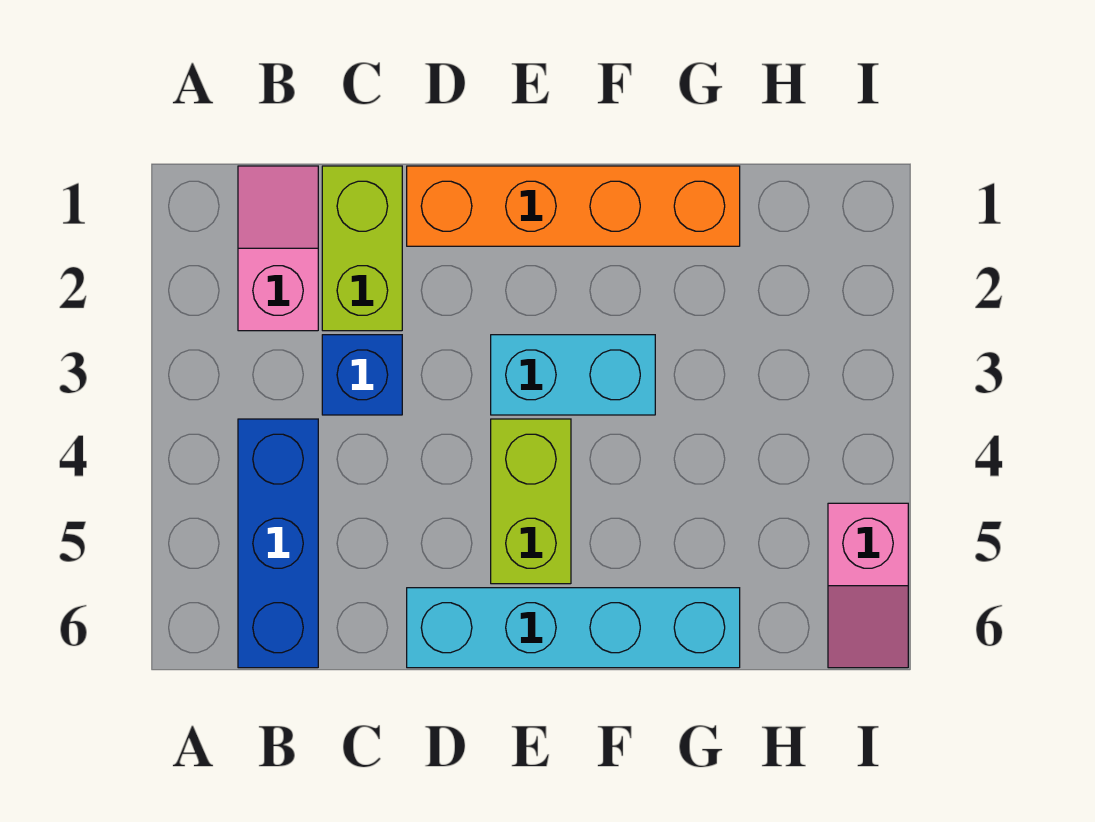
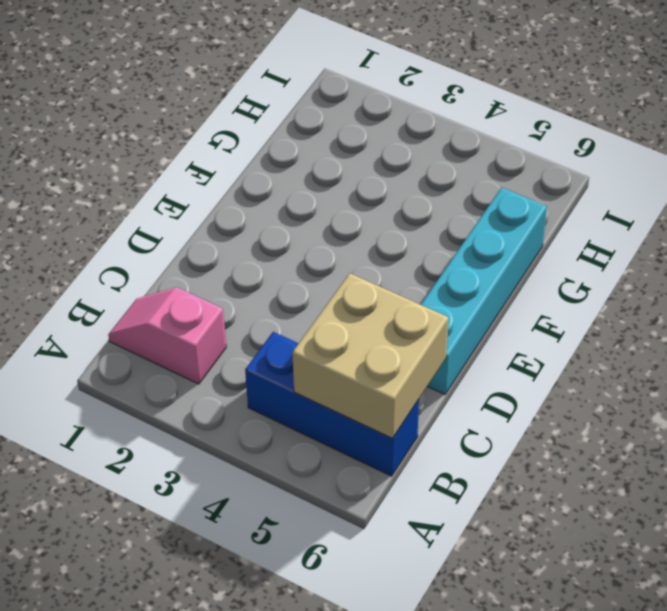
tan brick B5:C6 level 2 -> none
none -> lime brick C1:C2 level 1
none -> blue brick C3 level 1

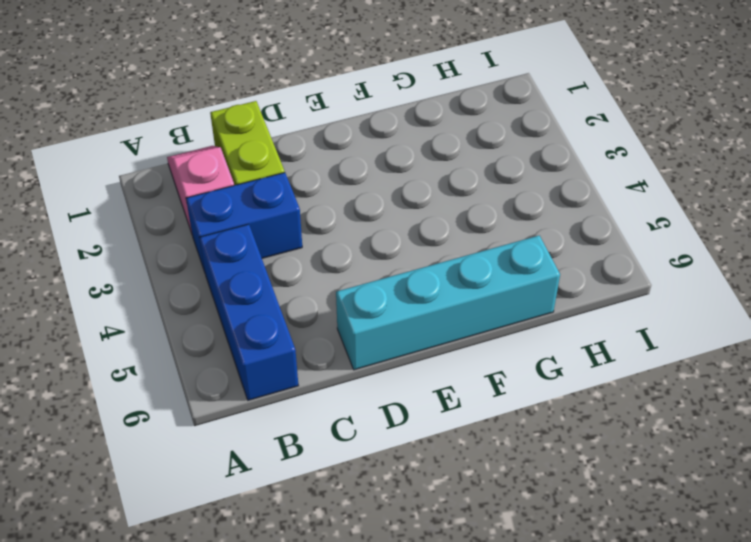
blue brick B3:C3 level 1 -> blue brick C3 level 1
none -> orange brick D1:G1 level 1
none -> cyan brick E3:F3 level 1

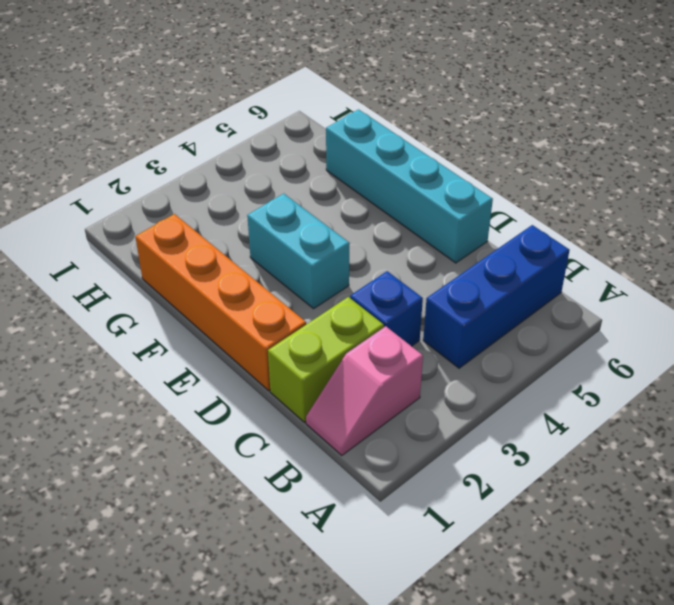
none -> lime brick E4:E5 level 1
none -> pink slope I5:I6 level 1 top 5

